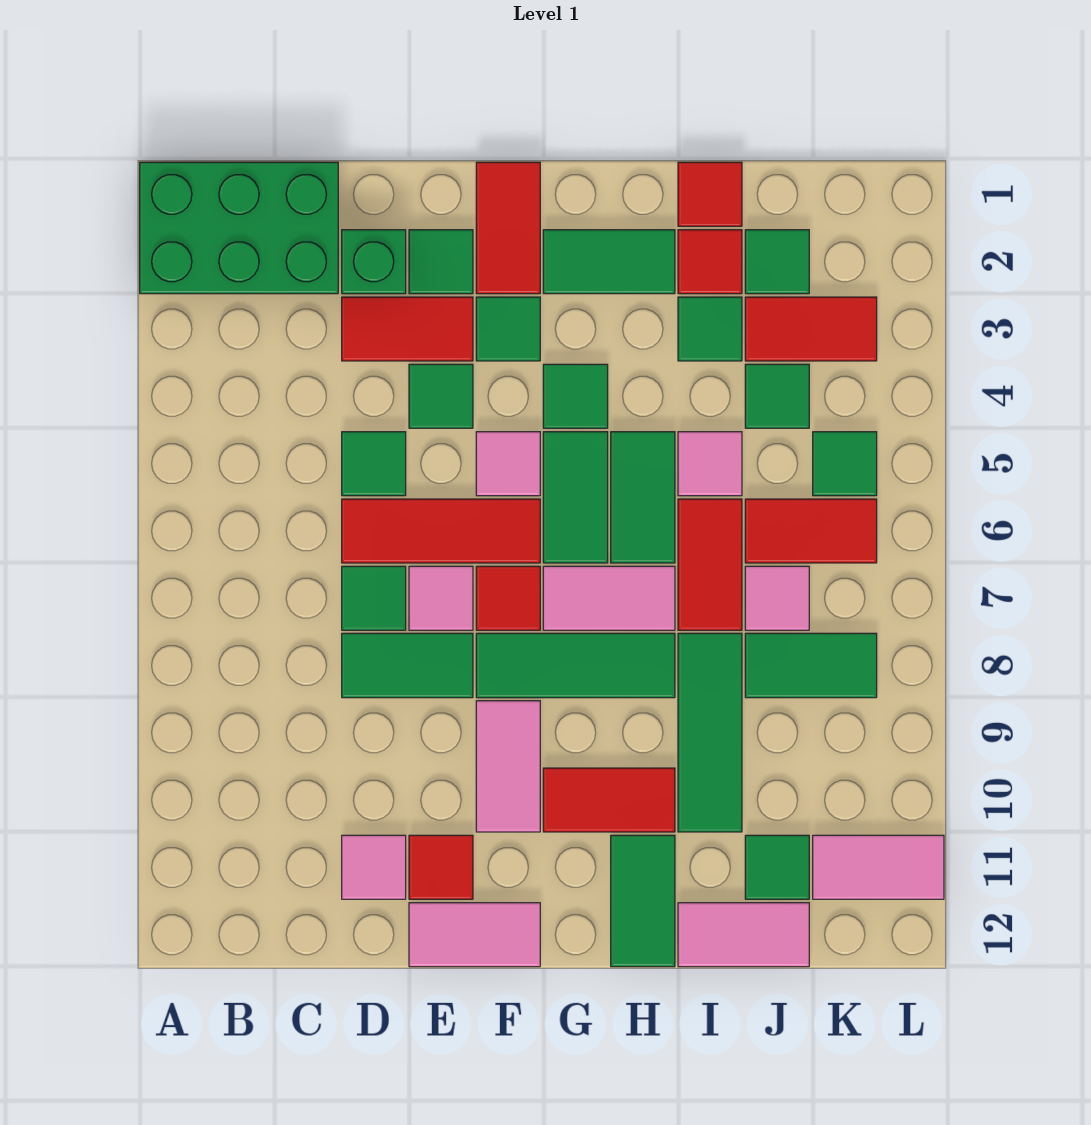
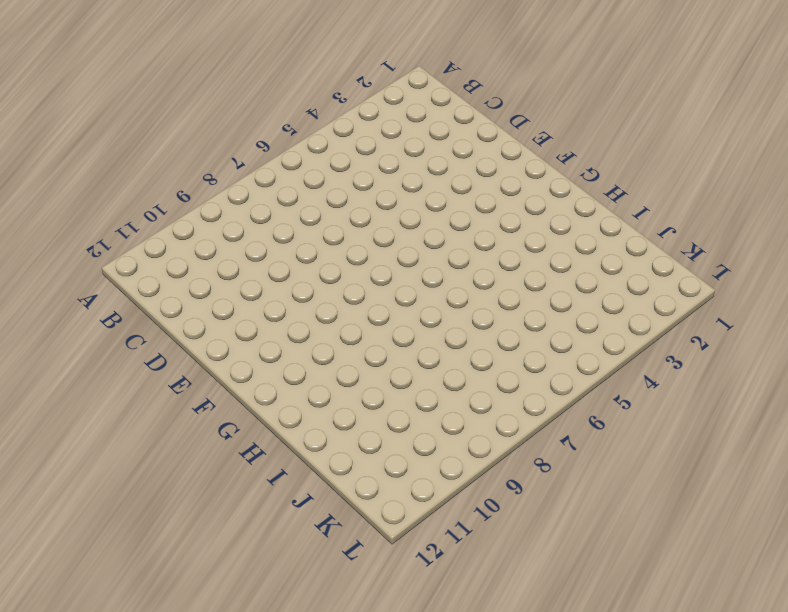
none -> green brick A1:C2 level 1
none -> green brick D2 level 1
none -> red tile D3:E3 level 1
none -> green tile D5 level 1

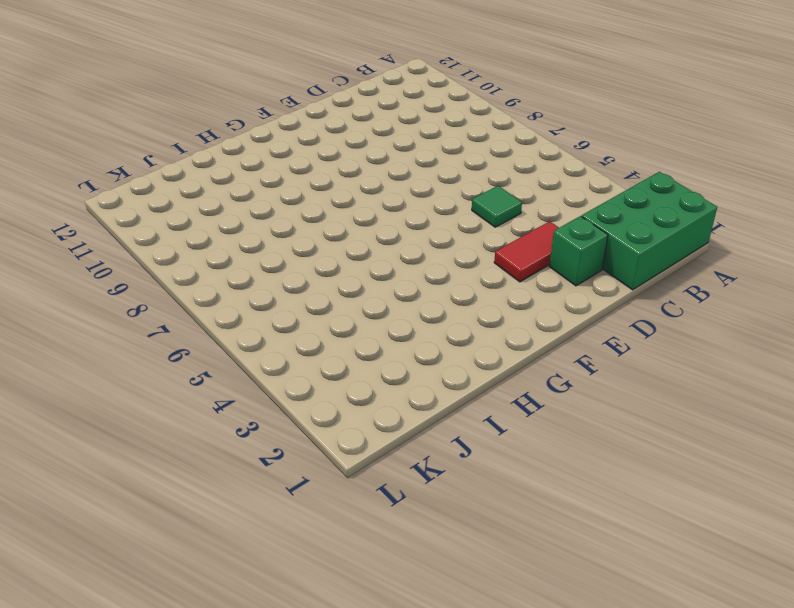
none -> red tile D6:F6 level 1
none -> green tile D7 level 1
none -> green tile D8:E8 level 1
none -> pink tile D11 level 1

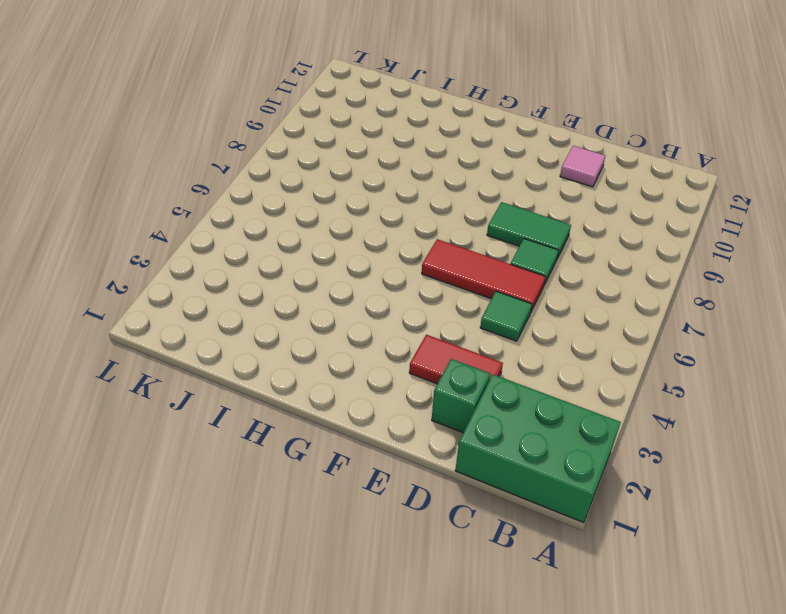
none -> green tile E2 level 1
none -> green tile E4 level 1
none -> pink tile E7 level 1
none -> red tile E11 level 1

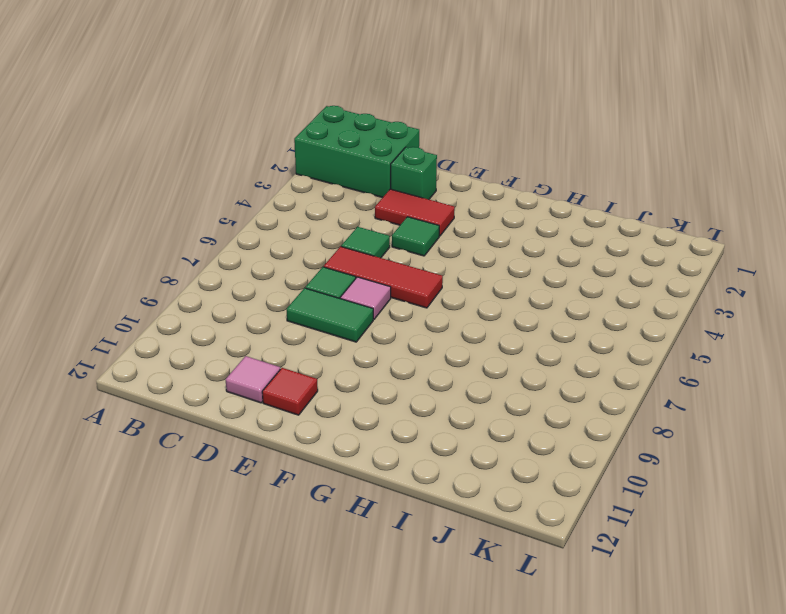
none -> green tile E2 level 1
none -> pink tile E12:F12 level 1
none -> red tile F1:F2 level 1
none -> green tile F3 level 1

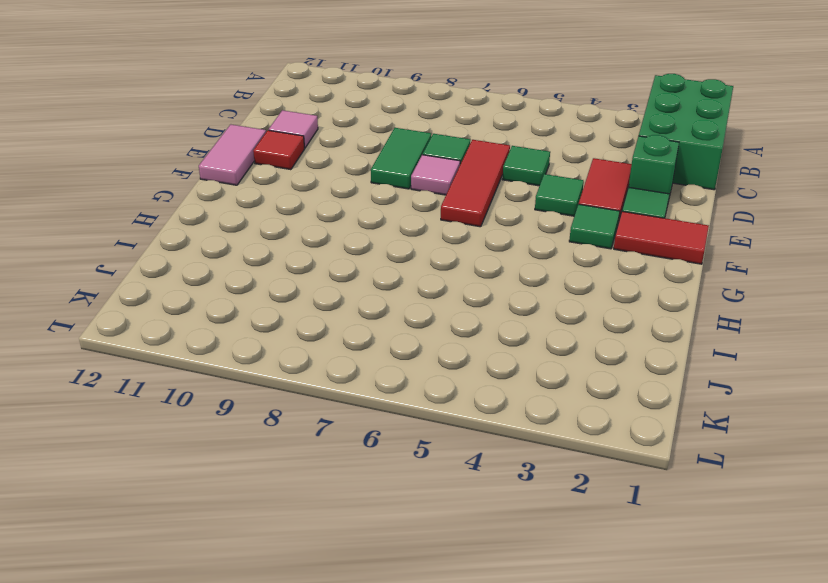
none -> pink tile F5 level 1
none -> red tile F7 level 1
none -> green tile F8:H8 level 1
none -> pink tile F9:F10 level 1

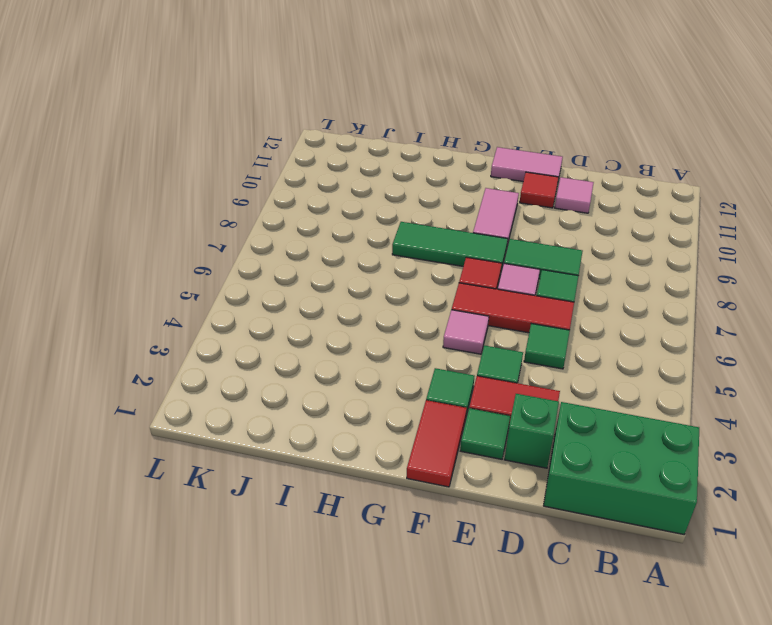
none -> green tile G2:H2 level 1
none -> green tile G4 level 1
none -> green tile G5:G6 level 1
none -> pink tile G7:H7 level 1

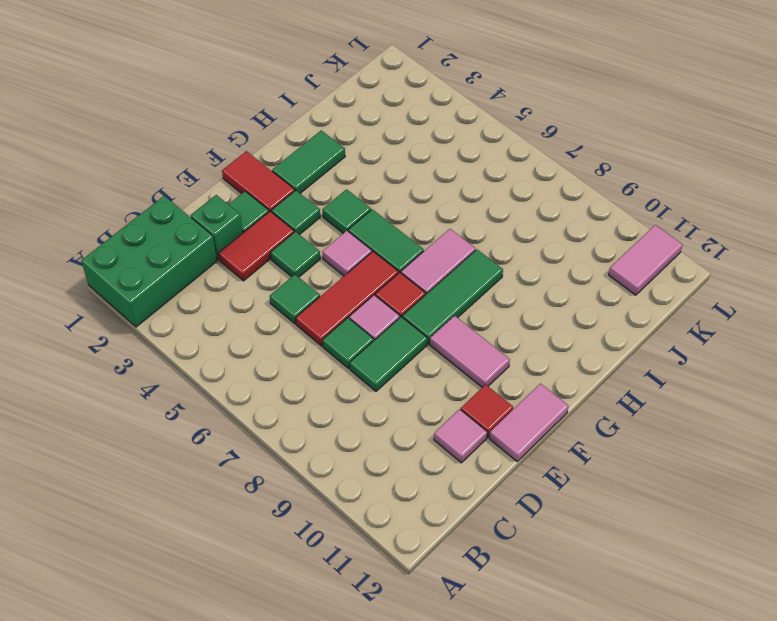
none -> red tile G10:H10 level 1
none -> green tile H5:H6 level 1
none -> green tile H11:H12 level 1
none -> red tile I1 level 1

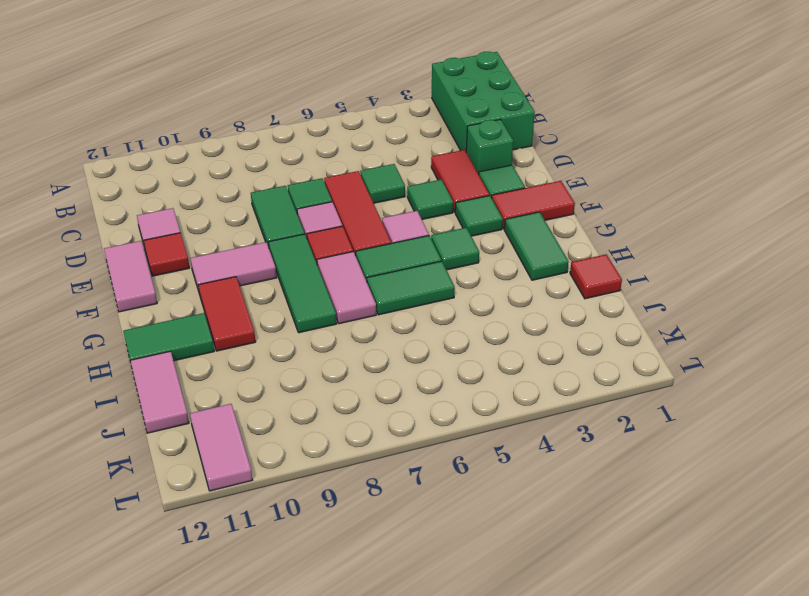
none -> red tile I2 level 1
none -> green tile I3 level 1
none -> pink tile I5 level 1
none -> red tile I6:I7 level 1

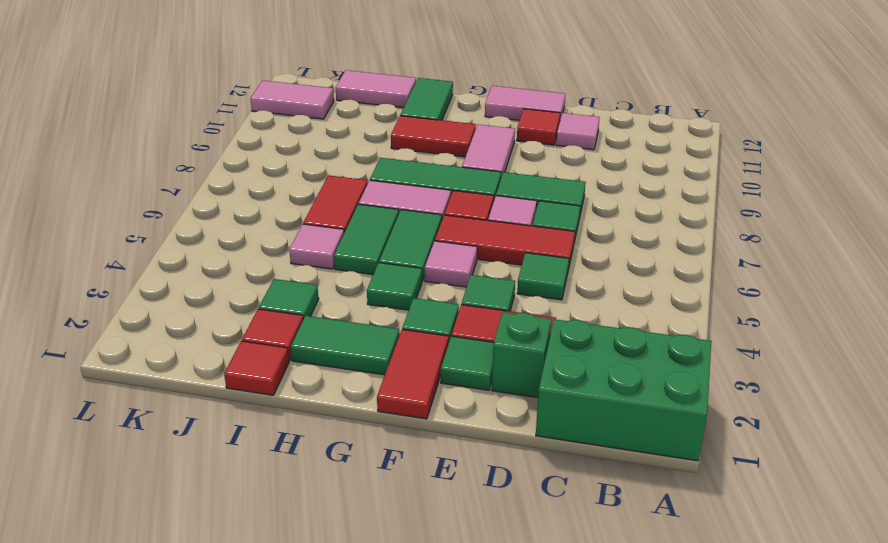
none -> green tile I8:I10 level 1
none -> green tile J2 level 1
none -> red tile J3:K3 level 1
none -> green tile J4 level 1

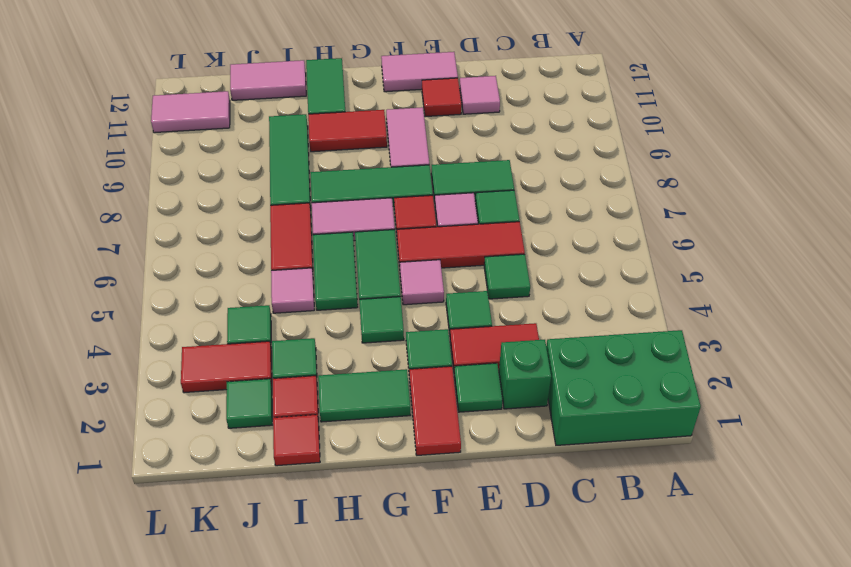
none -> red tile J6:K6 level 1
none -> pink tile J7 level 1
none -> green tile J8:K8 level 1
none -> green tile J11 level 1

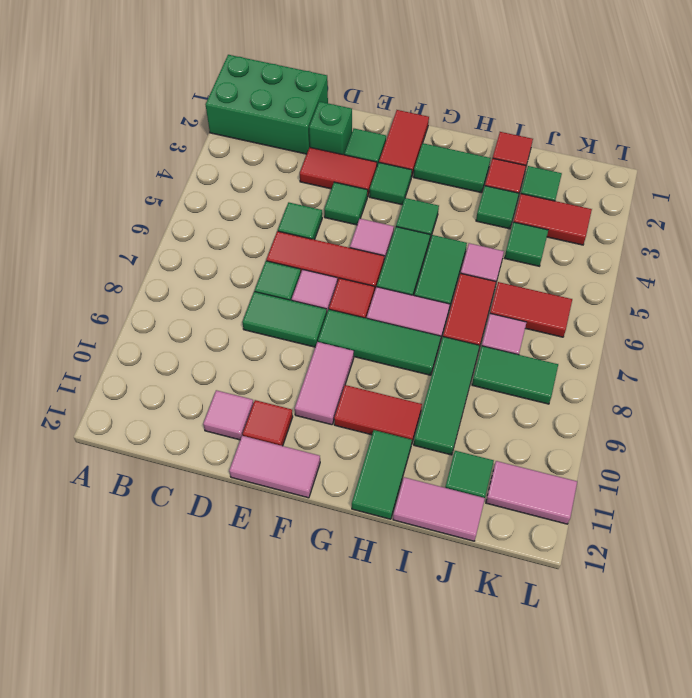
none -> green tile K5 level 1

